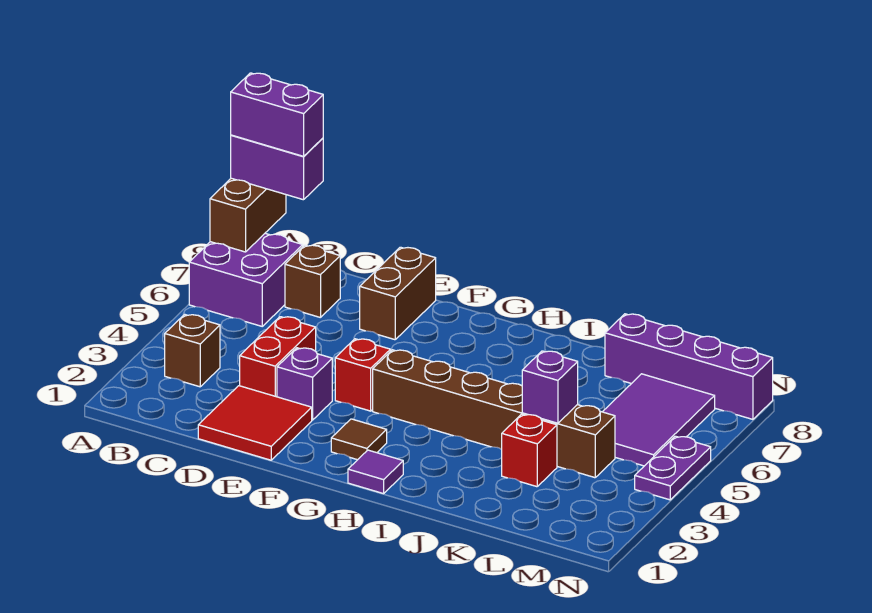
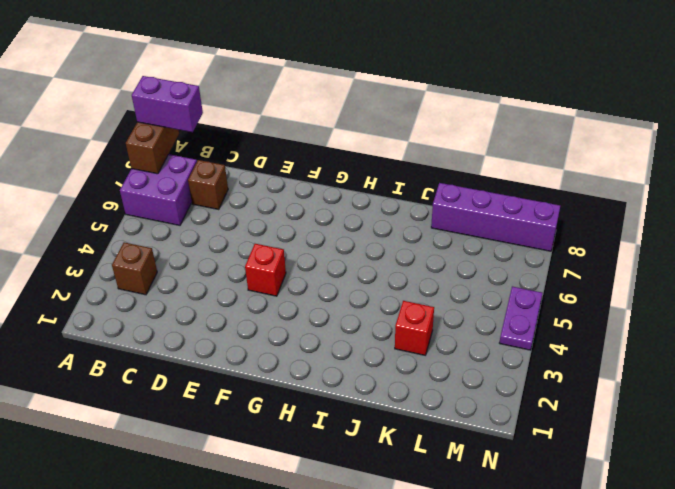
none -> red tile D1:E2 level 1
none -> red brick D3:D4 level 1
none -> purple brick E3 level 1

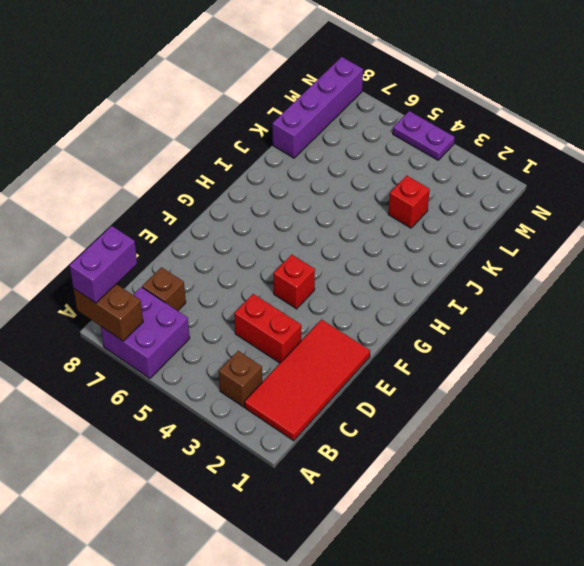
red tile B1:E2 level 1 -> red tile D1:E2 level 1
none -> purple brick E3 level 1
none -> brown brick E7:E8 level 1
none -> brown tile G2 level 1

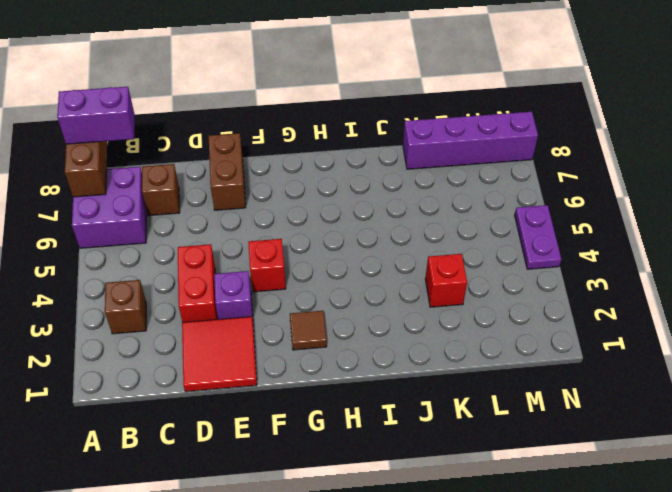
none -> brown brick G4:L4 level 1
none -> purple tile H1 level 1
none -> purple tile L5:M7 level 1

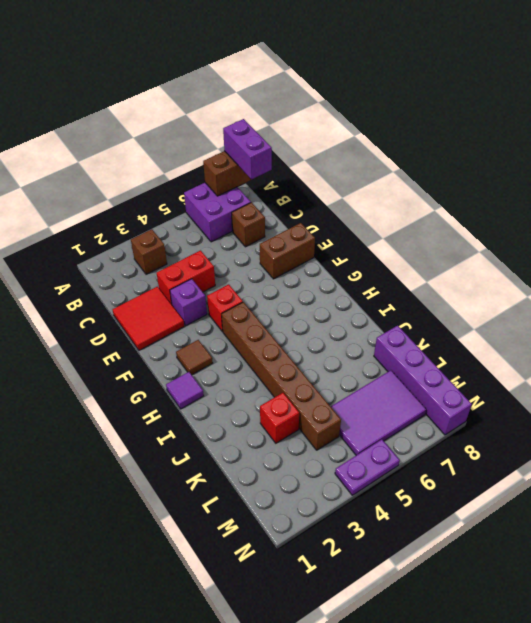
none -> purple brick K4 level 2
none -> purple brick A8:B8 level 4

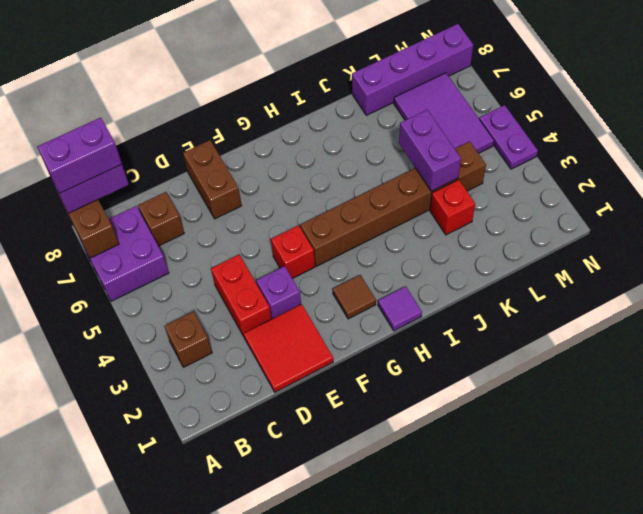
purple brick K4:K5 level 2 -> purple brick K4 level 2

